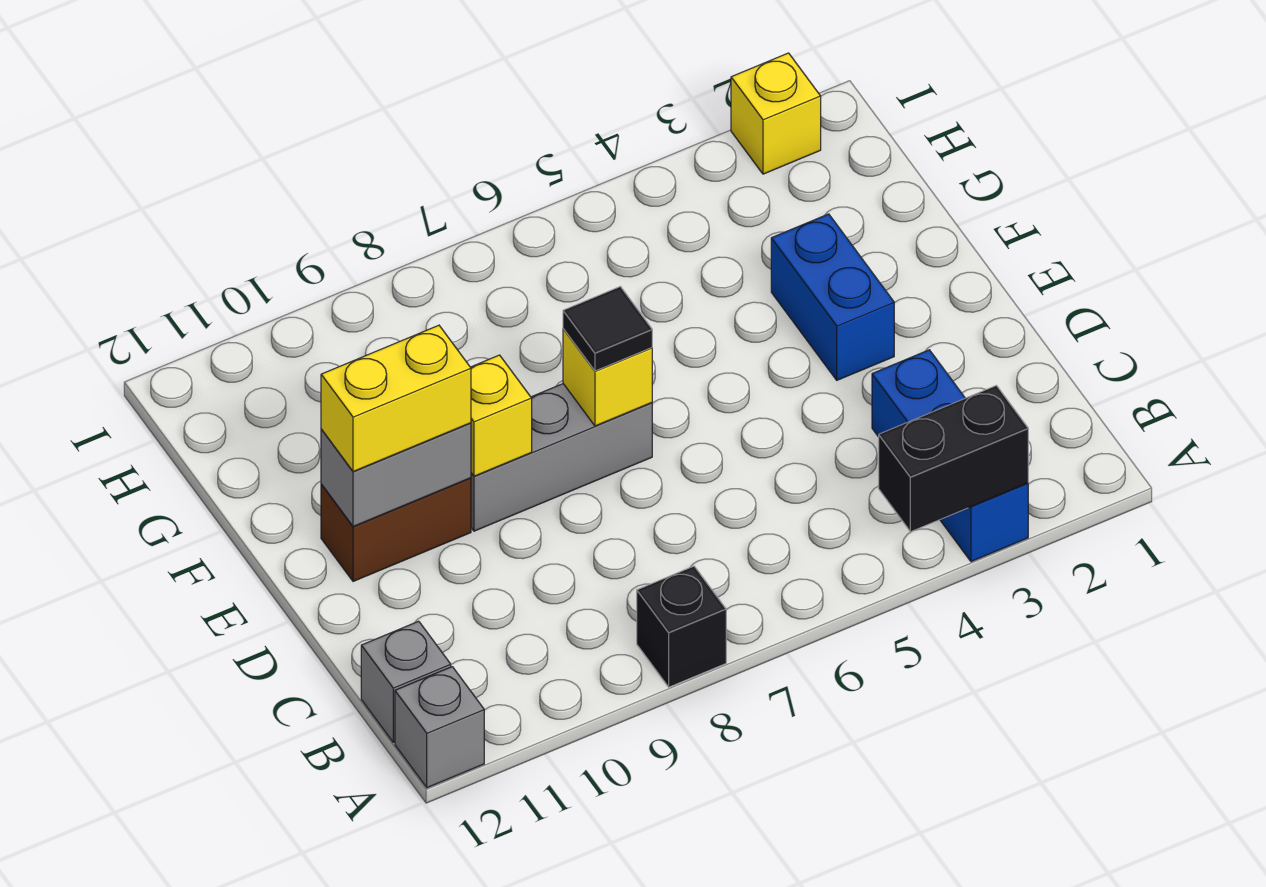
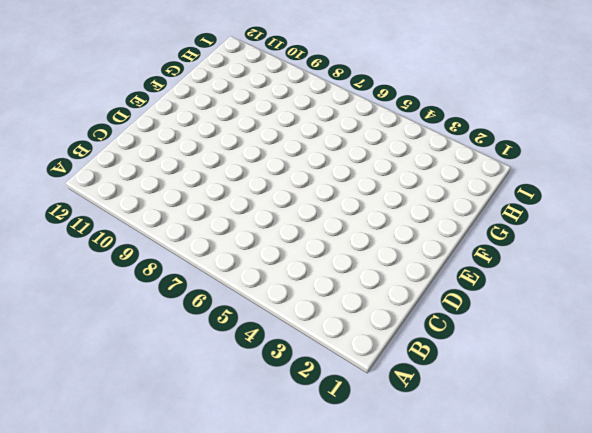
none -> blue brick A3:C3 level 1
none -> black brick A8 level 1
none -> grey brick A12 level 1

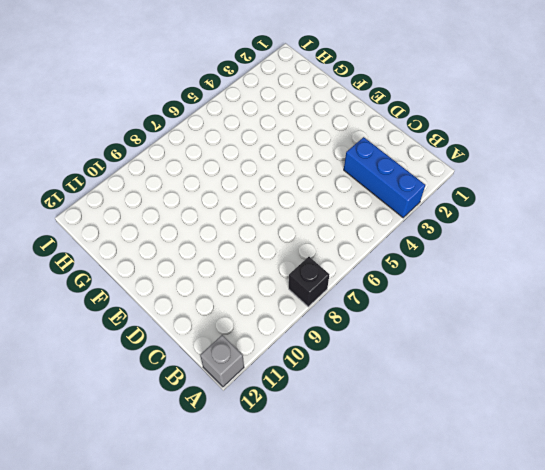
none -> grey brick B12 level 1
none -> blue brick E3:F3 level 1
none -> grey brick E7:E9 level 1

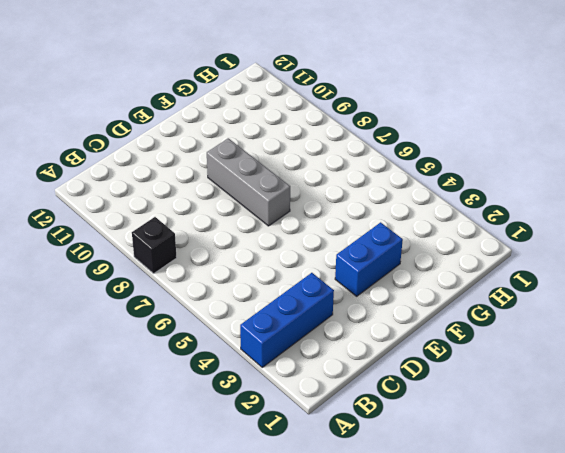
none -> grey brick A12 level 1
none -> grey brick B12 level 1
none -> brown brick E10:E11 level 1

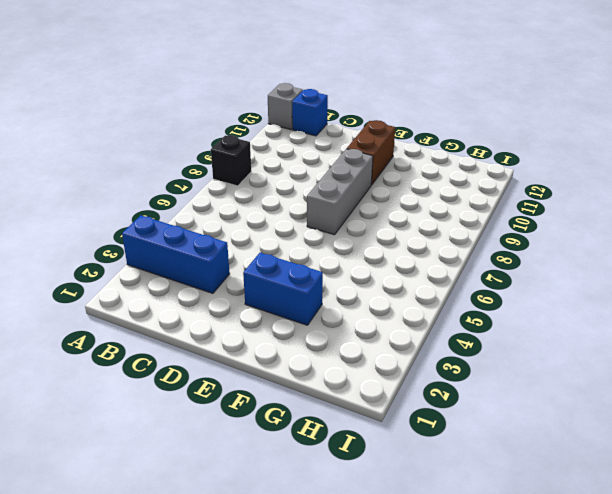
blue brick B12 level 1 -> grey brick B12 level 1
none -> yellow brick I2 level 1
none -> black brick A3:A4 level 2
none -> yellow brick E7 level 2

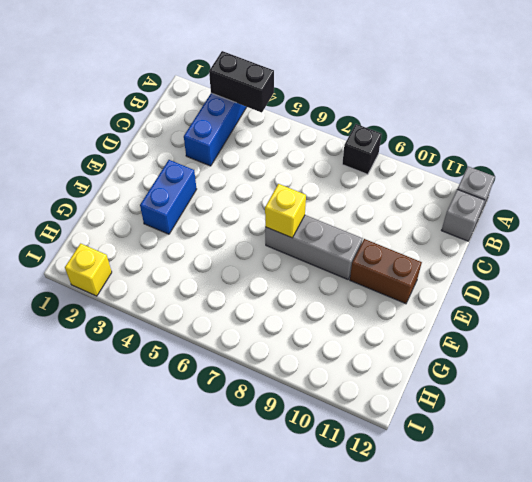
none -> yellow brick E9 level 2
none -> grey brick E10:E11 level 2
none -> black tile E7 level 3

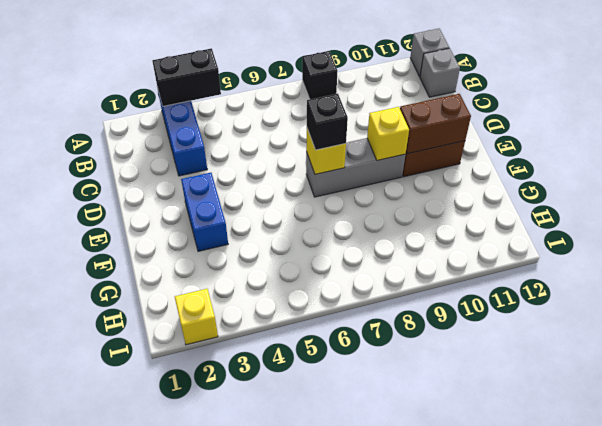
black brick E7 level 3 -> black tile E7 level 3
brown brick E10:E11 level 2 -> grey brick E10:E11 level 2
none -> yellow brick E10:E11 level 3

